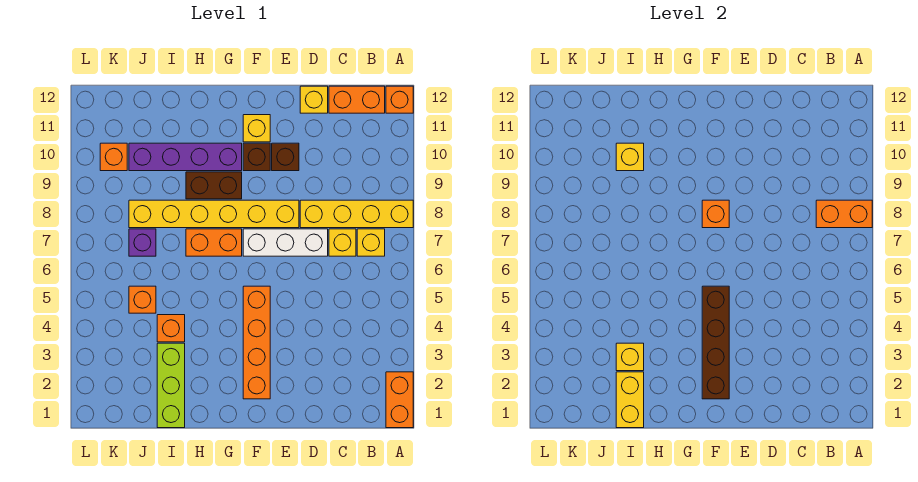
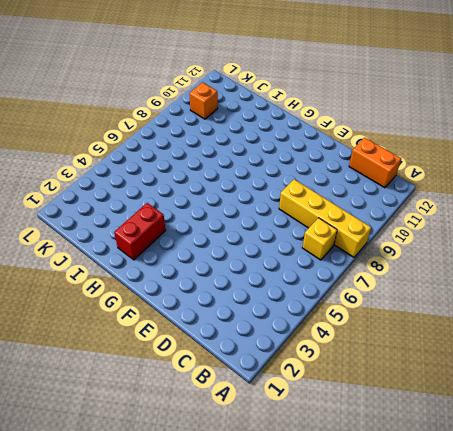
red brick H2:H3 level 1 -> none
none -> orange brick A1:A2 level 1
none -> orange brick A12 level 1
none -> yellow brick C7 level 1

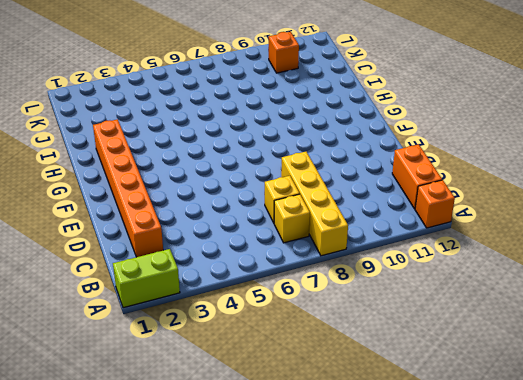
lime brick A1:A2 level 1 -> orange brick A1:A2 level 1
orange brick C2:H2 level 1 -> orange brick F2:F5 level 1
none -> white brick D7:F7 level 1
none -> yellow brick D12 level 1
none -> yellow brick E8:J8 level 1

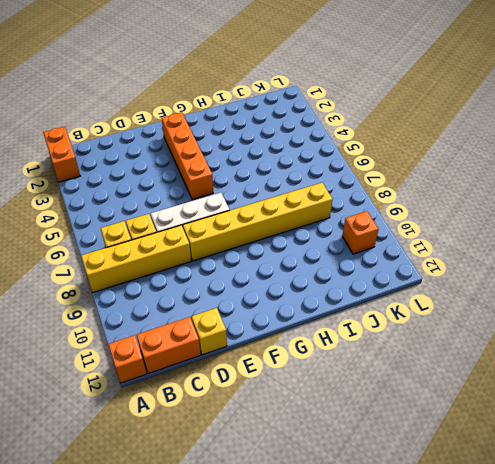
none -> brown brick E10 level 1
none -> brown brick F10 level 1
none -> yellow brick F11 level 1

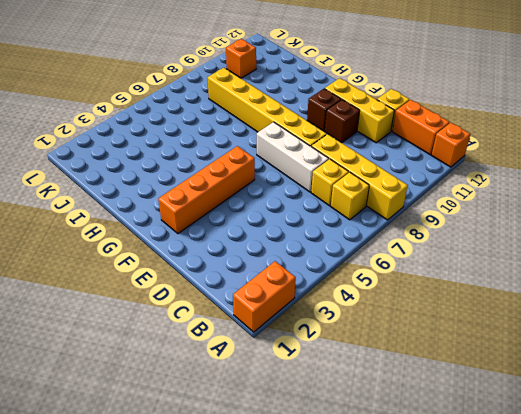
yellow brick D11:F11 level 1 -> yellow brick F11 level 1
none -> orange brick G7:H7 level 1
none -> brown brick G9:H9 level 1
none -> purple brick G10:J10 level 1

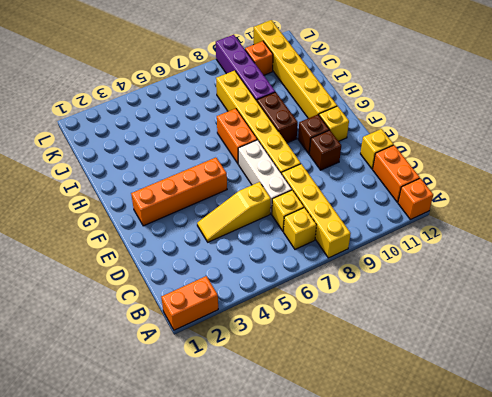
yellow slope D4:D6 level 1 top 6 -> none
yellow brick G11:L11 level 1 -> none
purple brick I9:L9 level 1 -> purple brick G10:J10 level 1
none -> lime brick I1:I3 level 1
none -> orange brick I4 level 1
none -> orange brick J5 level 1

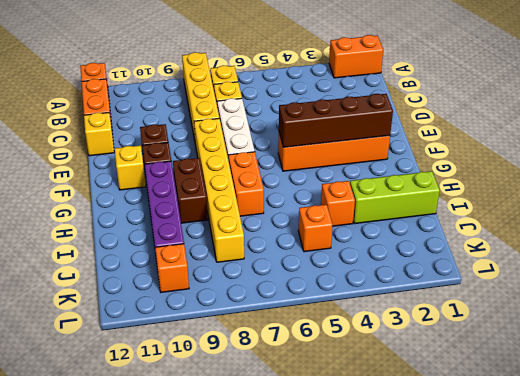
none -> purple brick J7 level 1
none -> orange brick A8:B8 level 2
none -> orange brick F8 level 2

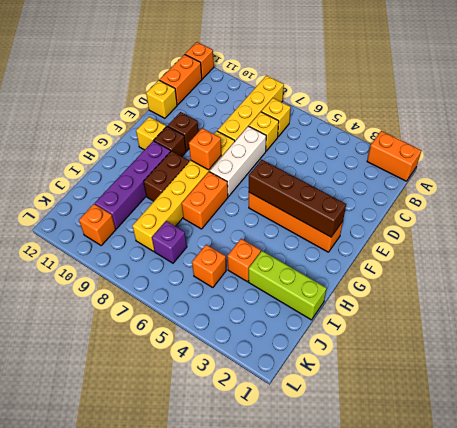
none -> orange brick A8:B8 level 2
none -> yellow brick I1:I2 level 2
none -> yellow brick I3 level 2

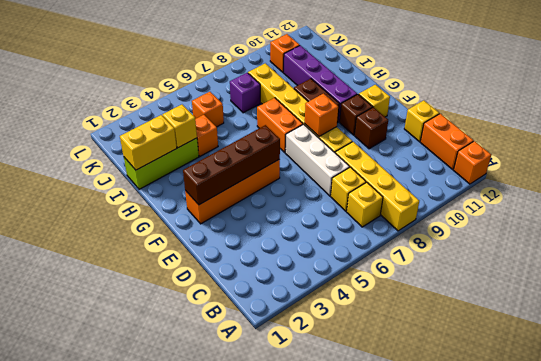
none -> orange brick A1:A2 level 1
none -> orange brick A8:B8 level 2
none -> yellow brick I10 level 2

